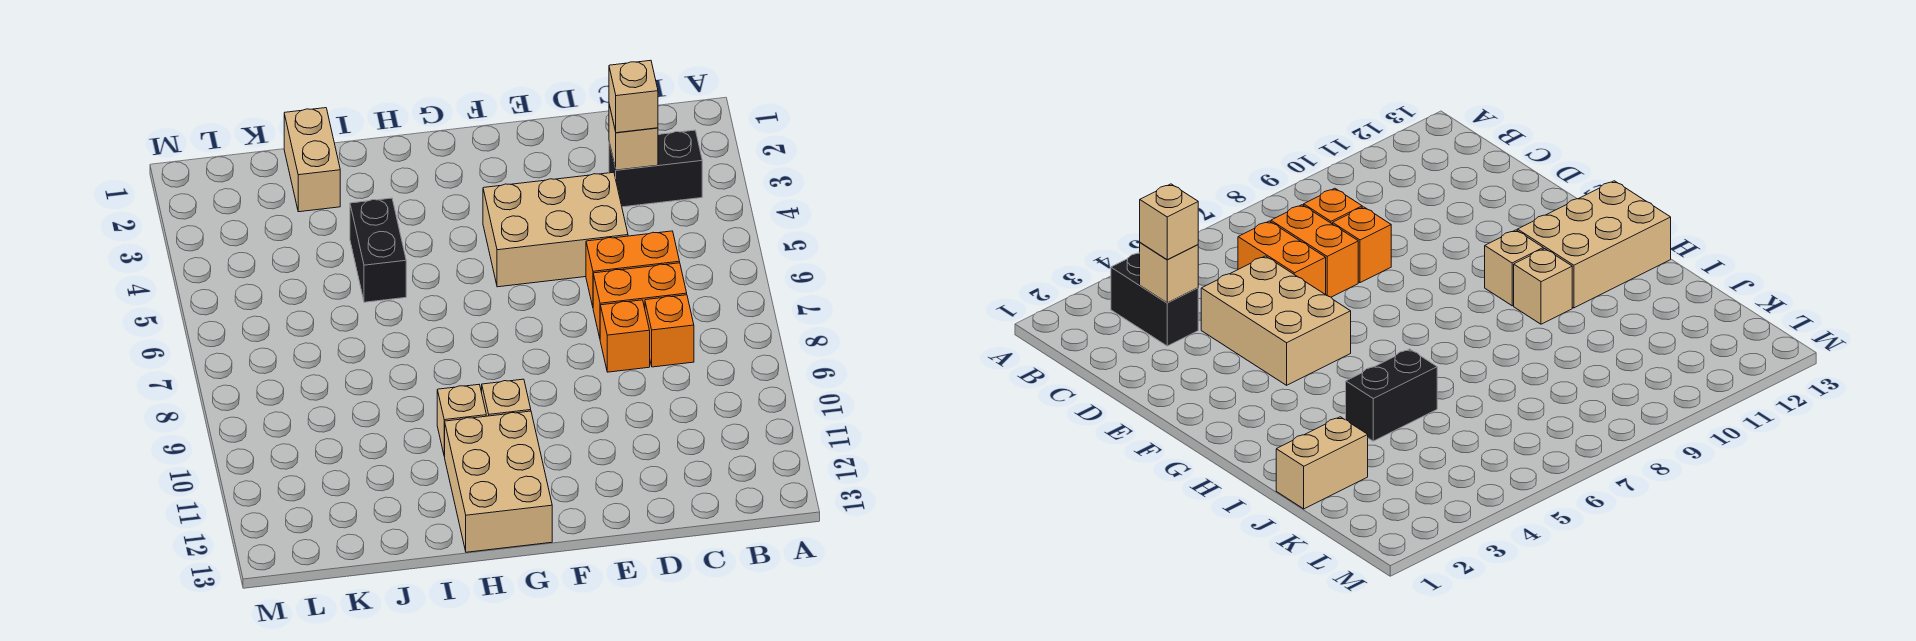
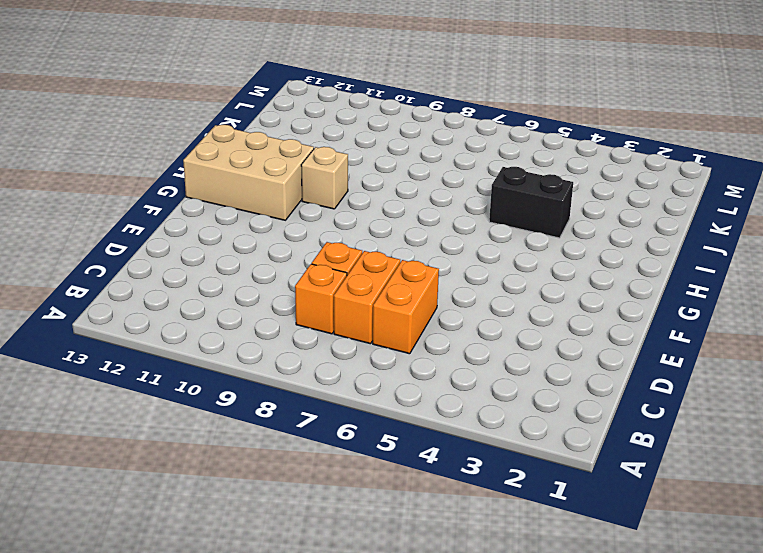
none -> black brick B3:C3 level 1
none -> tan brick D4:F5 level 1
none -> tan brick G10 level 1

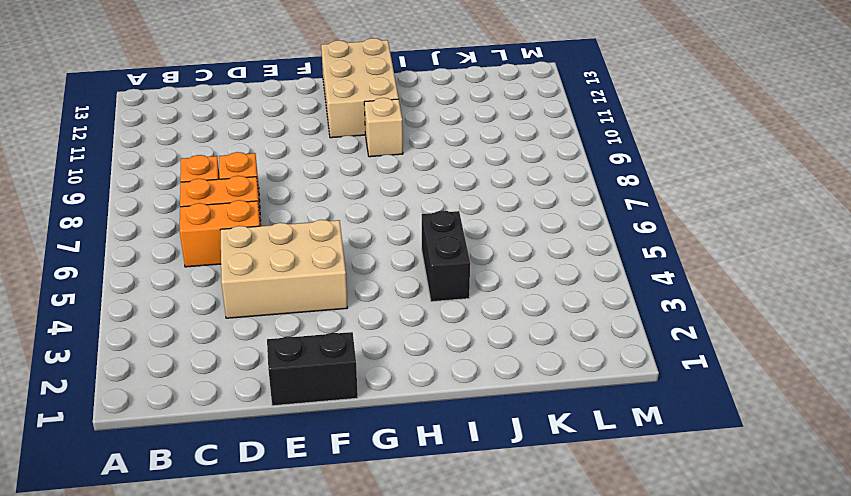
black brick E1:F1 level 1 -> black brick B3:C3 level 1
none -> tan brick G10 level 1
none -> tan brick J1:J2 level 1
none -> tan brick C3 level 2

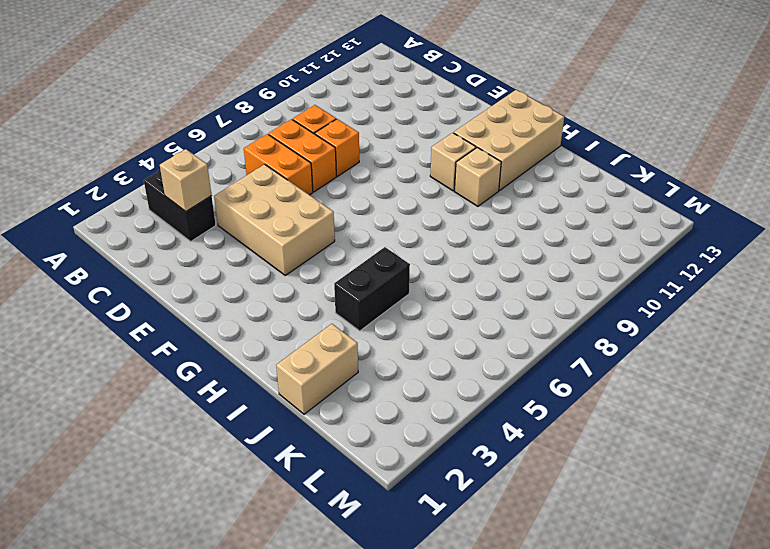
none -> tan brick C3 level 3

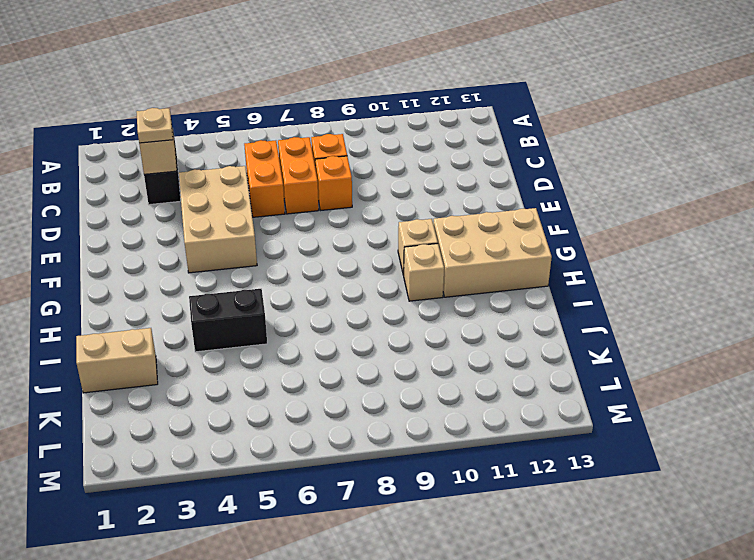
tan plate C3 level 3 -> tan brick C3 level 3

